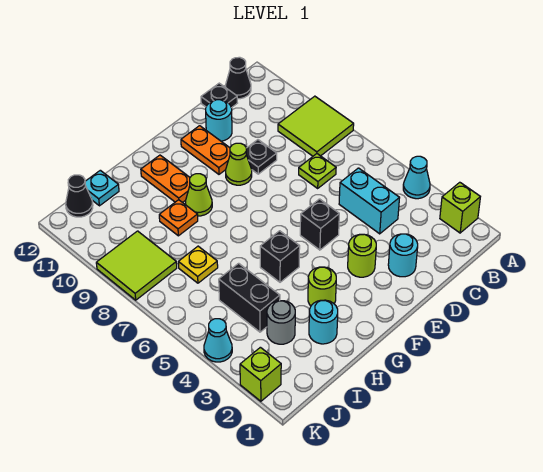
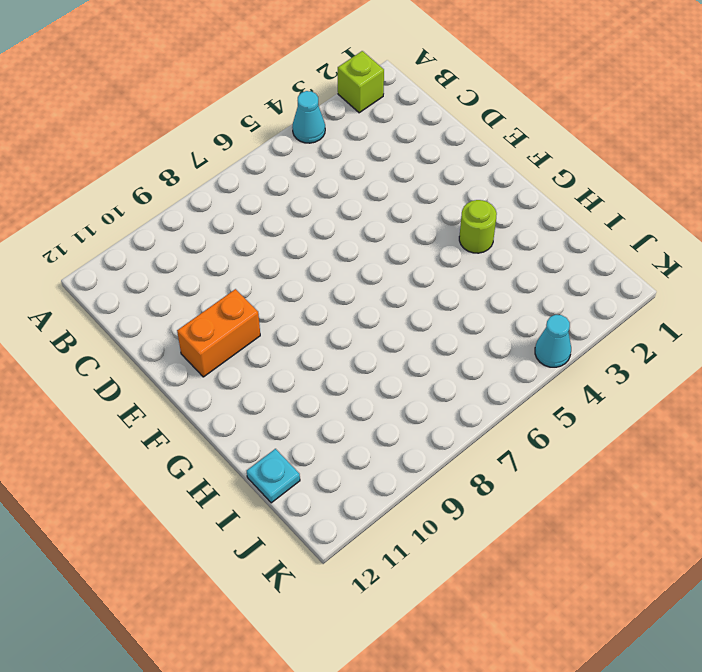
orange brick E10:E11 level 1 -> orange plate E10:E11 level 1
none -> lime tile A8:B9 level 1
none -> black cone B12 level 1
none -> cyan brick C4:C5 level 1

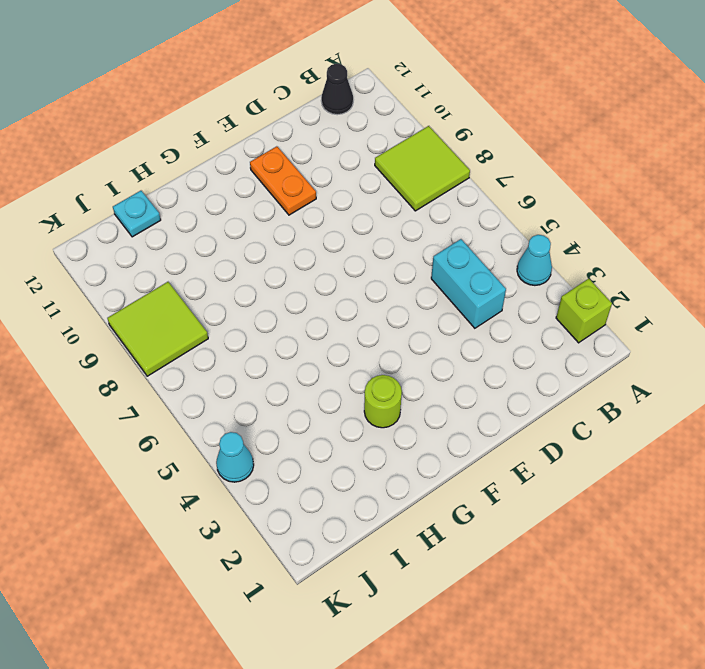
none -> lime plate C7 level 1
none -> black plate C12 level 1
none -> cyan round brick D2 level 1

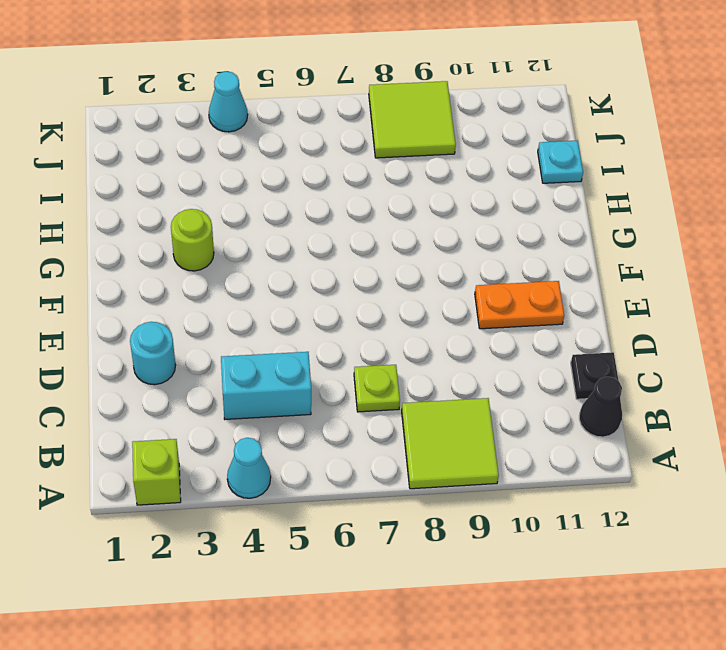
none -> black plate D9 level 1
none -> cyan round brick D11 level 1
none -> lime round brick E3 level 1

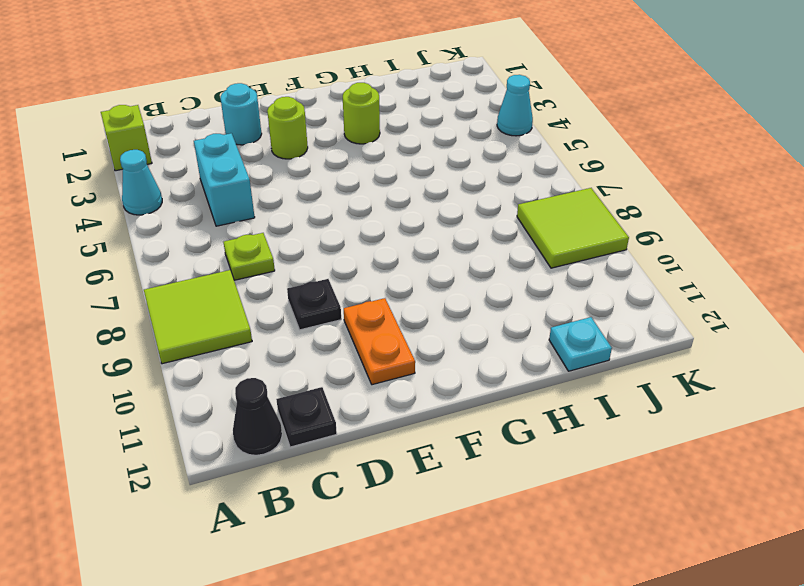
none -> cyan round brick D11 level 1
none -> black brick E5 level 1
none -> lime cone E9 level 1

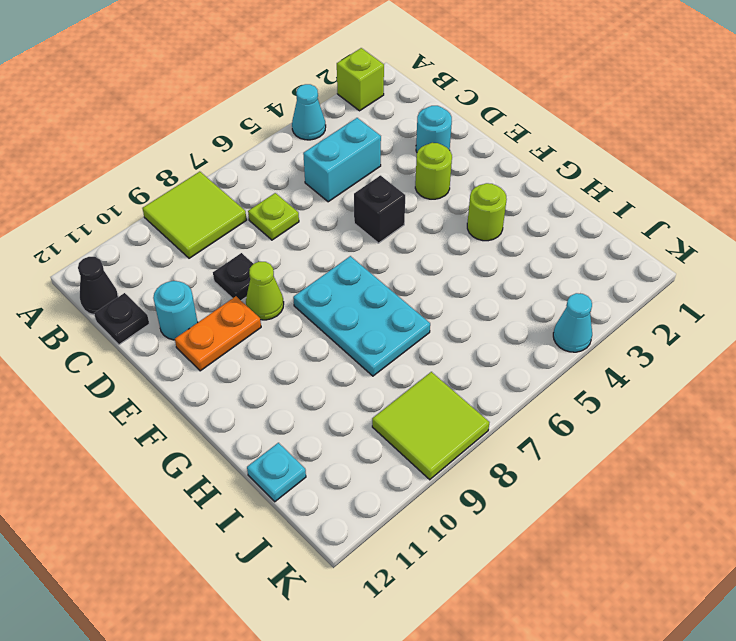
cyan plate F7:H8 level 1 -> none
none -> black brick G5 level 1
none -> lime cone G9 level 1
none -> orange plate G10:G11 level 1

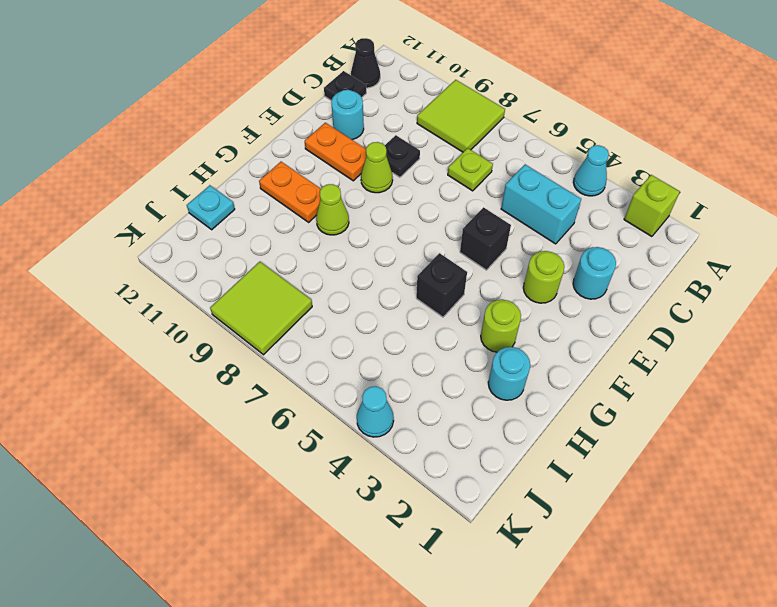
none -> orange plate H9 level 1
none -> grey round brick I3 level 1
none -> black brick I4:I5 level 1

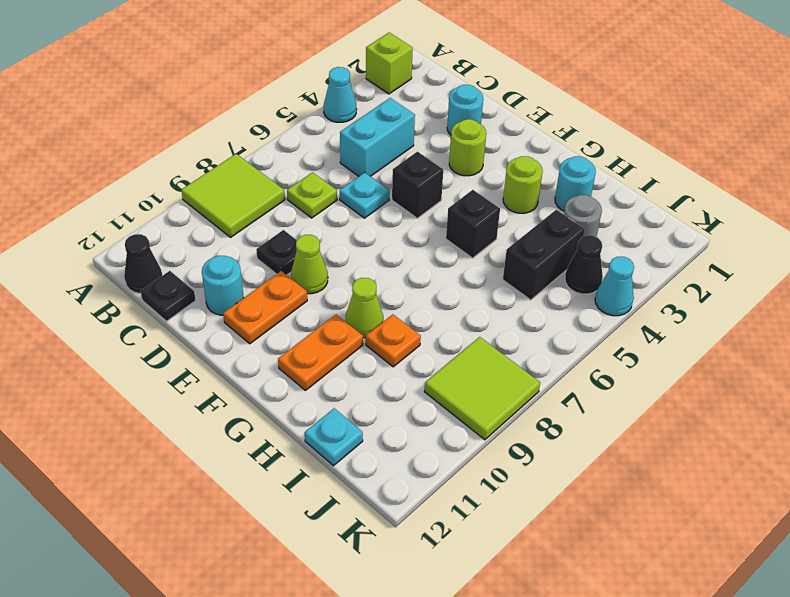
cyan plate D6 level 1 -> none
black cone J4 level 1 -> black cone J12 level 1
none -> yellow plate I7 level 1
none -> lime brick K2 level 1

